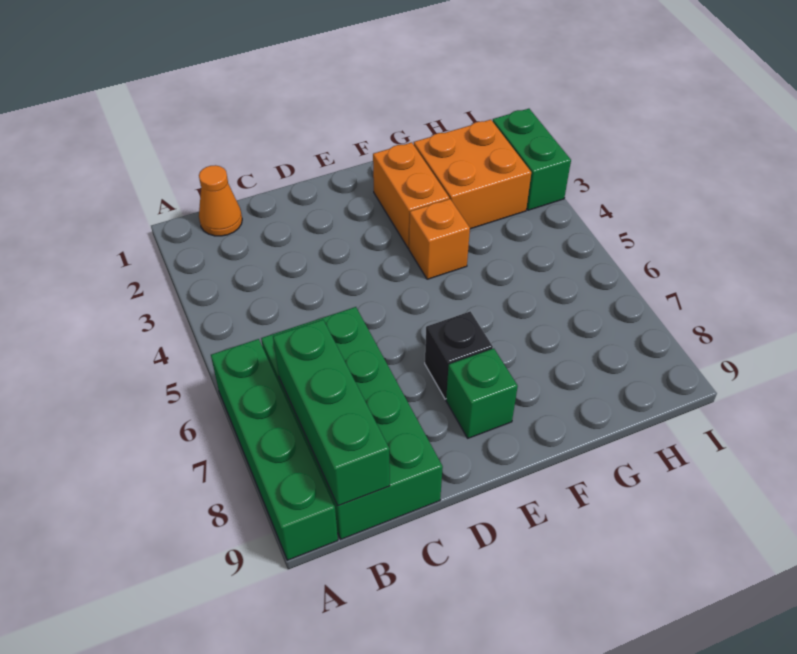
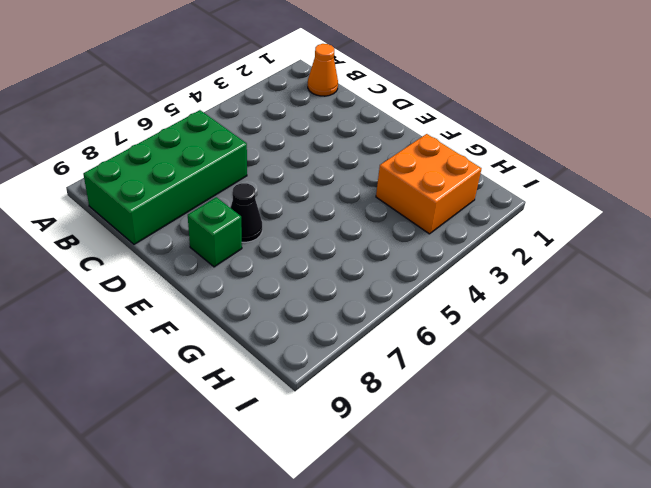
black cone E7 level 1 -> black brick E7 level 1
none -> green brick A6:A9 level 1
none -> orange brick F2:F3 level 1

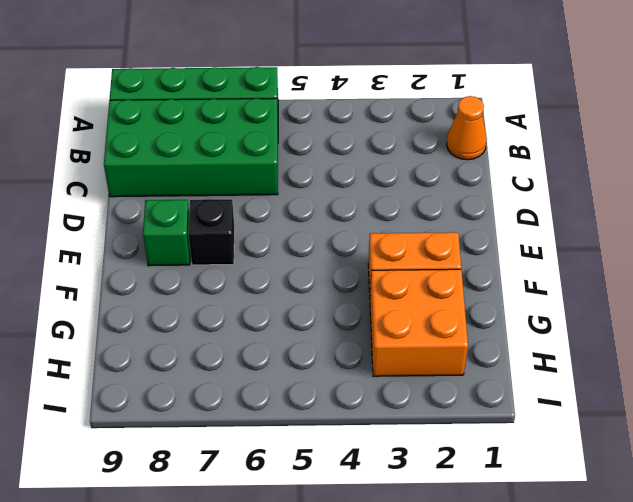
none -> orange brick F4 level 1
none -> green brick I2:I3 level 1

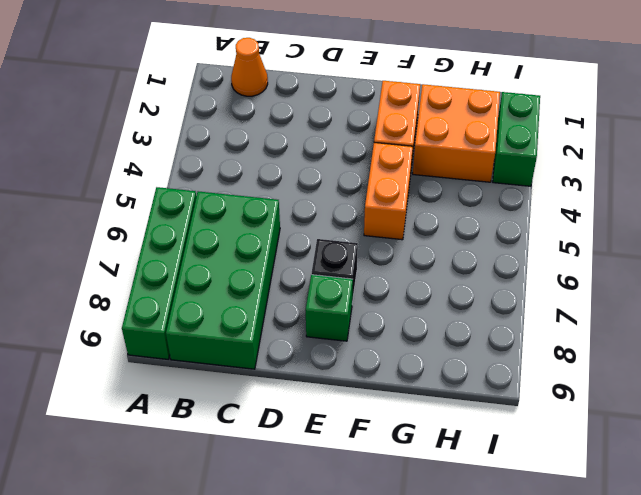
orange brick F4:F5 level 1 -> orange brick F4 level 1
none -> green brick B7:B9 level 2

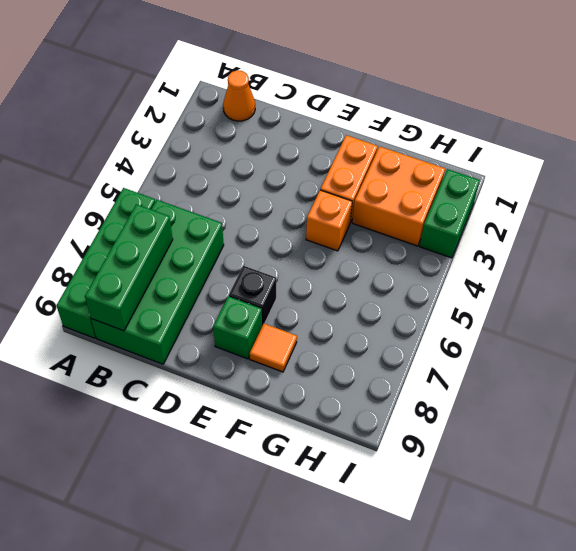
orange tile F8 level 1 -> none

